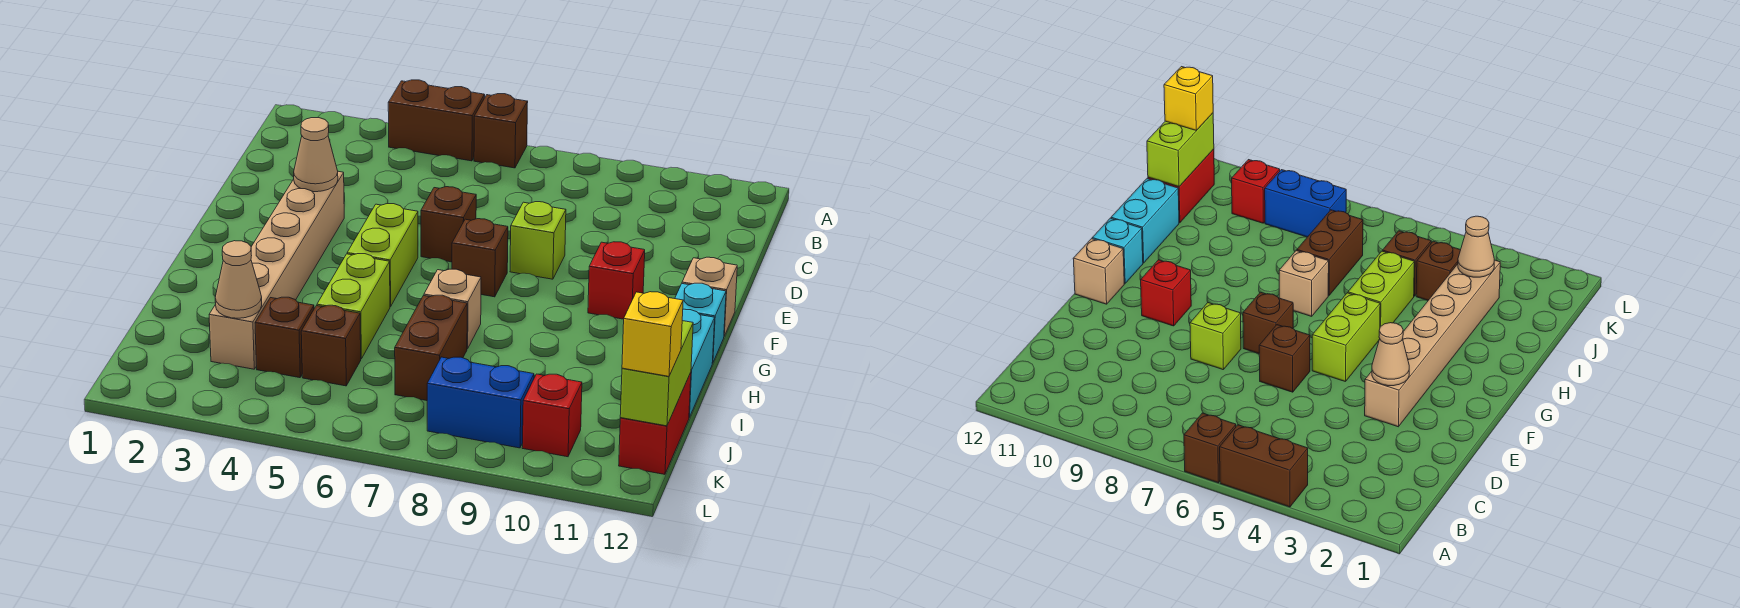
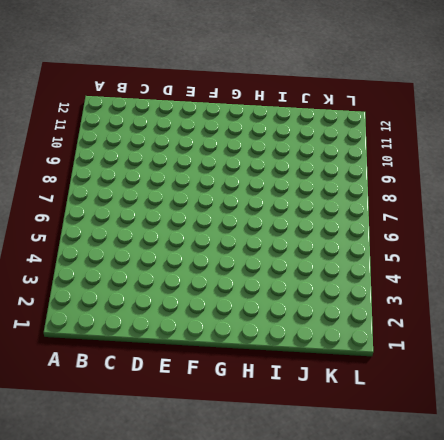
none -> brown brick A4:A5 level 1
none -> brown brick A6 level 1
none -> tan brick E3:J3 level 1

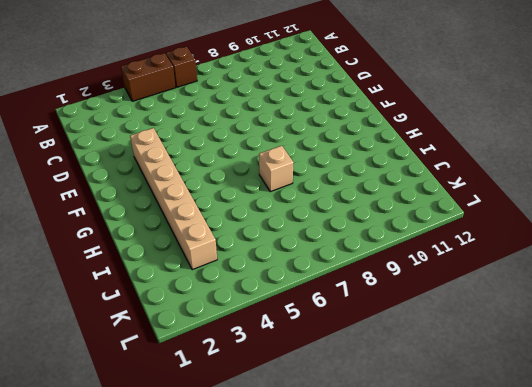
none -> brown brick E6 level 1
none -> lime brick E8 level 1
none -> lime brick F5:G5 level 1

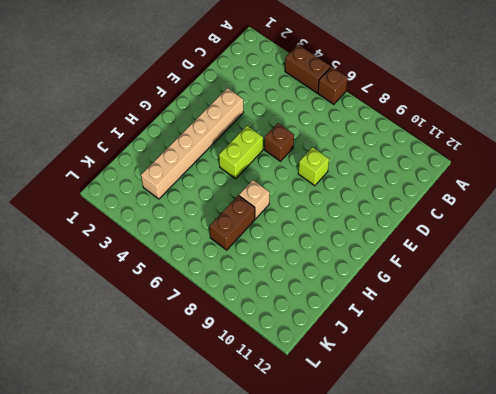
none -> brown brick F7 level 1
none -> red brick F10 level 1
none -> tan brick F12 level 1

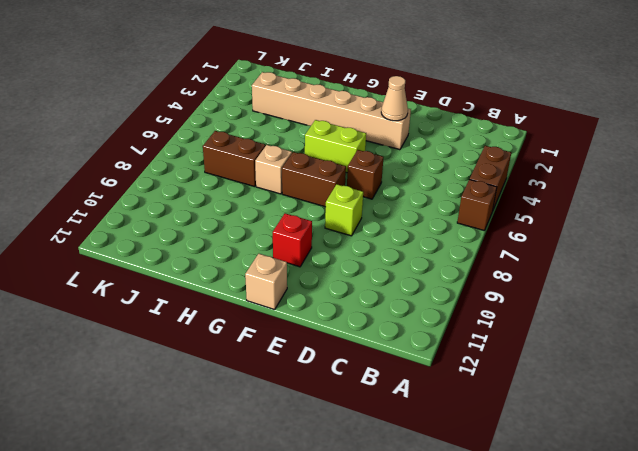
brown brick F7:G7 level 1 -> brown brick F7 level 1
none -> cyan brick G12 level 1
none -> lime brick H5:I5 level 1
none -> cyan brick H12:I12 level 1

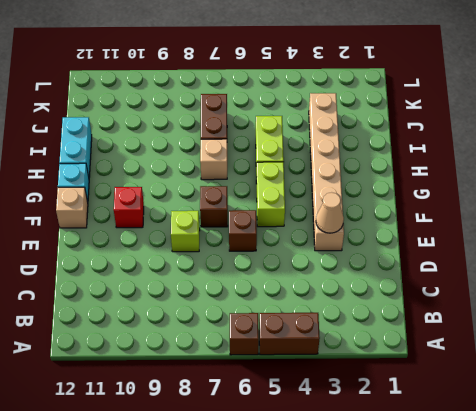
none -> brown brick J4 level 1
none -> brown brick J5 level 1
none -> red brick J12:K12 level 1

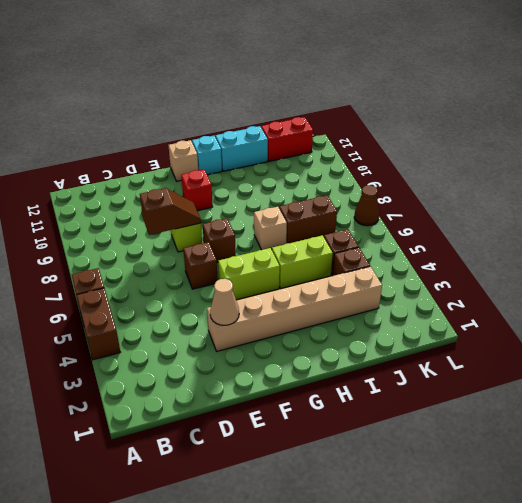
brown slope D8:E8 level 2 top D -> none
brown cone L7 level 1 -> none
none -> blue brick K8:K9 level 1
none -> red brick K10 level 1
none -> tan cone J3 level 2

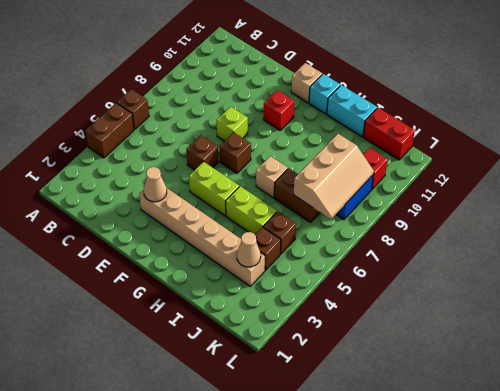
tan slope J7:K9 level 2 top J -> none
none -> lime brick J12:K12 level 2
none -> yellow brick K12 level 3

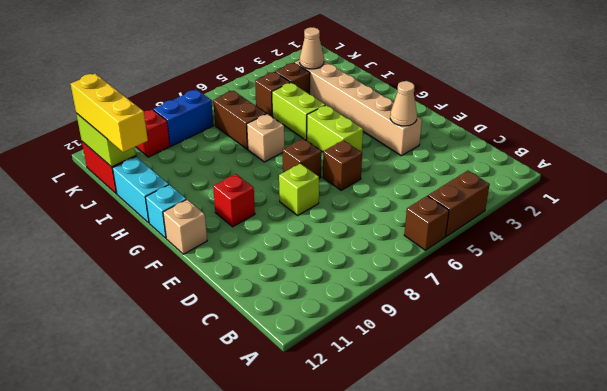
yellow brick I12:K12 level 3 -> yellow brick K12 level 3

